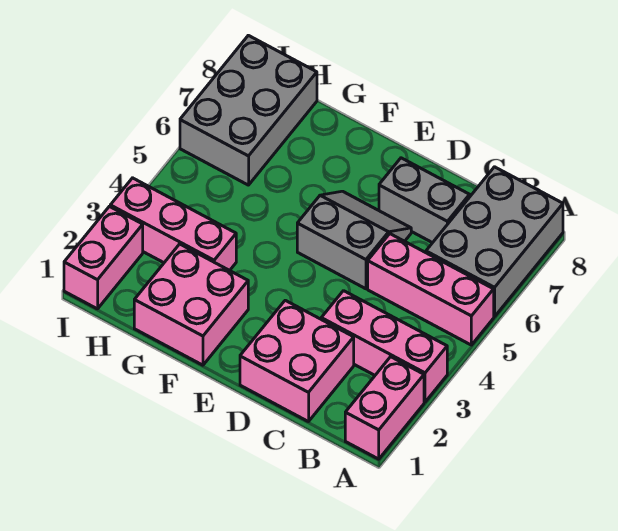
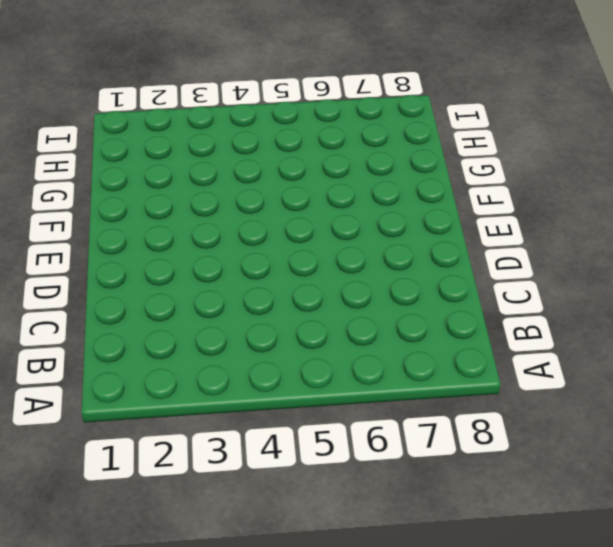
none -> pink brick A1:A2 level 1
none -> pink brick A3:C3 level 1

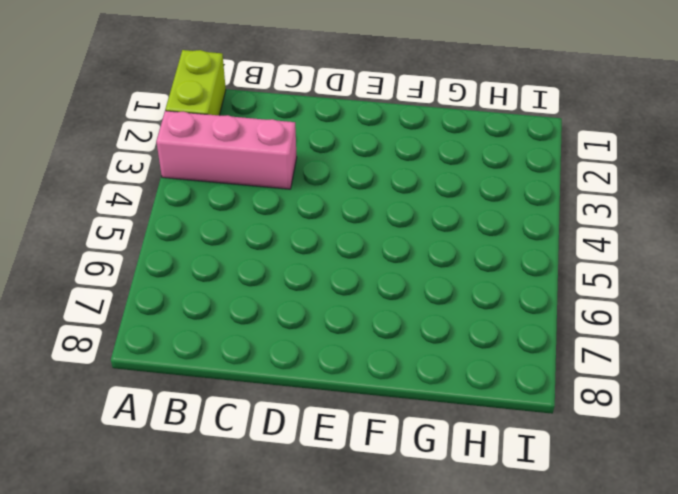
lime brick A1:A2 level 1 -> pink brick A1:A2 level 1
none -> pink brick A5:C5 level 1
none -> grey brick A6:B8 level 1

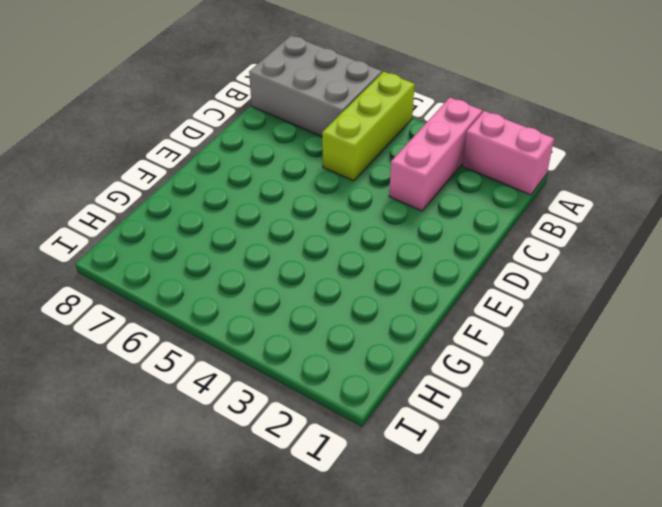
lime brick A5:C5 level 1 -> pink brick A5:C5 level 1
none -> pink brick C1:D2 level 1
none -> grey brick C7:D7 level 1

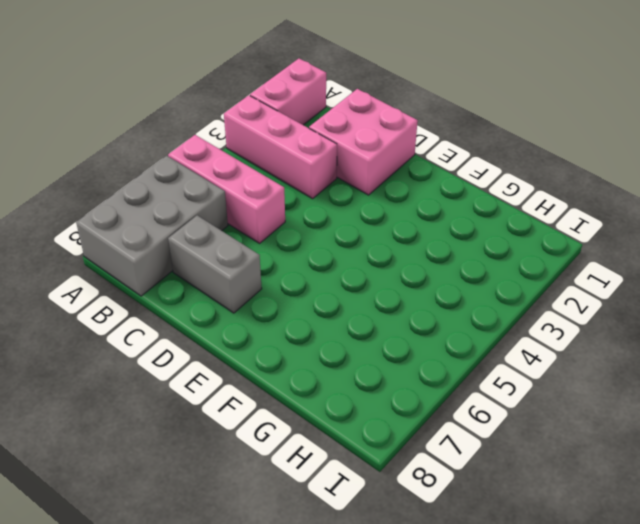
none -> grey slope D5:E6 level 1 top 5
none -> pink brick F1:G2 level 1

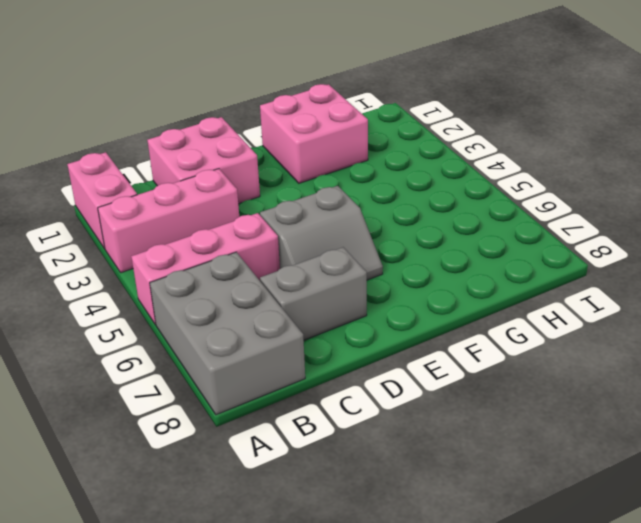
none -> pink brick G3:I3 level 1
none -> grey brick H6:I8 level 1

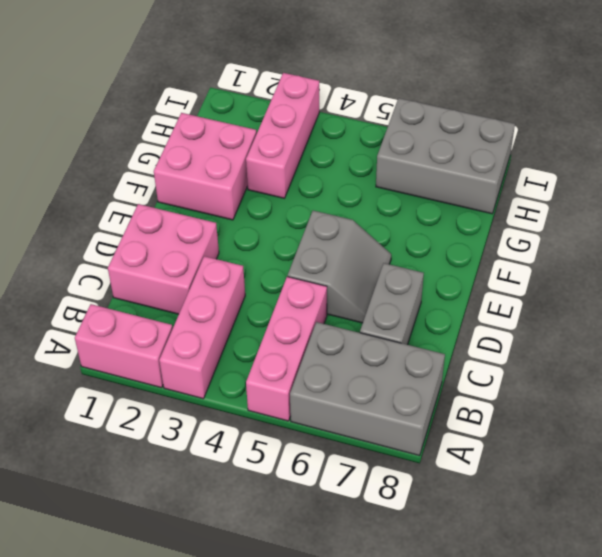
none -> pink brick I1:I2 level 1

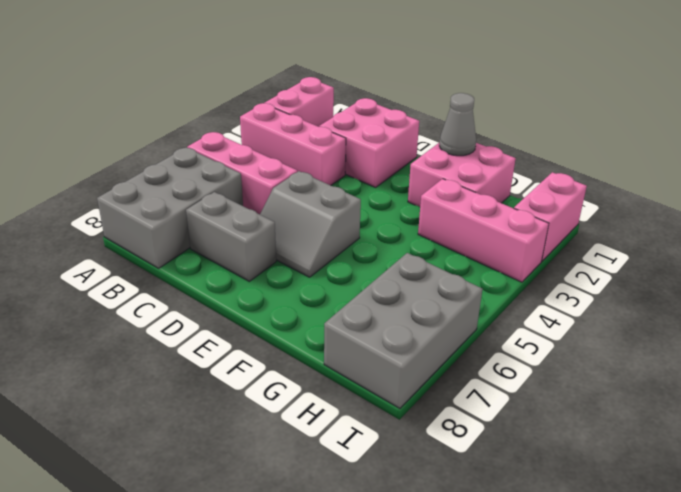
grey cone F1 level 2 -> none

